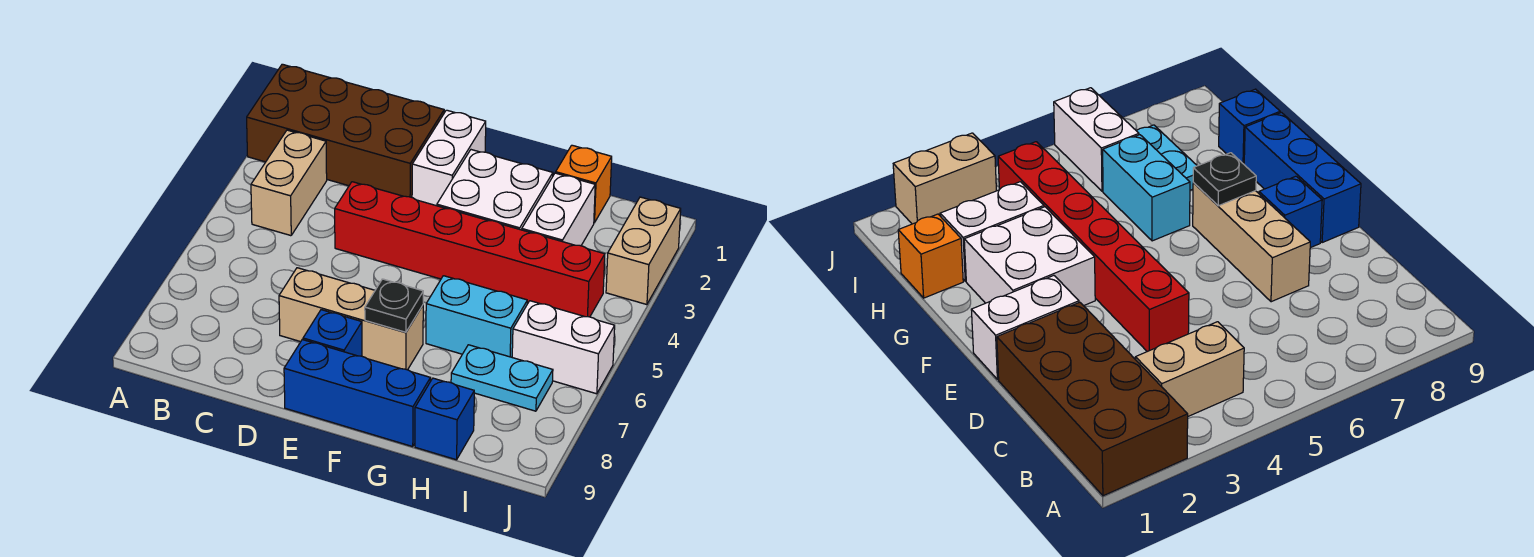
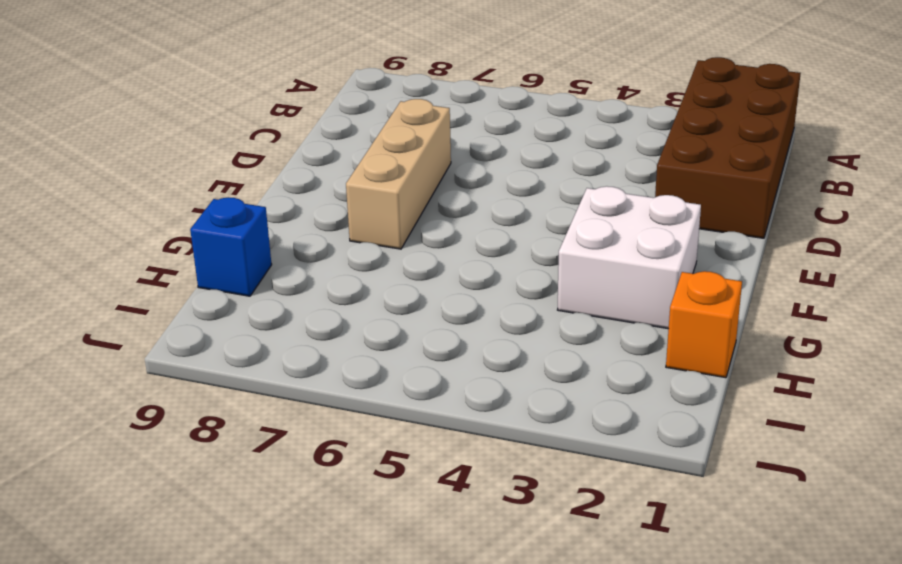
none -> tan brick B3:B4 level 1
none -> red brick D4:I4 level 1
none -> white brick E1:E2 level 1

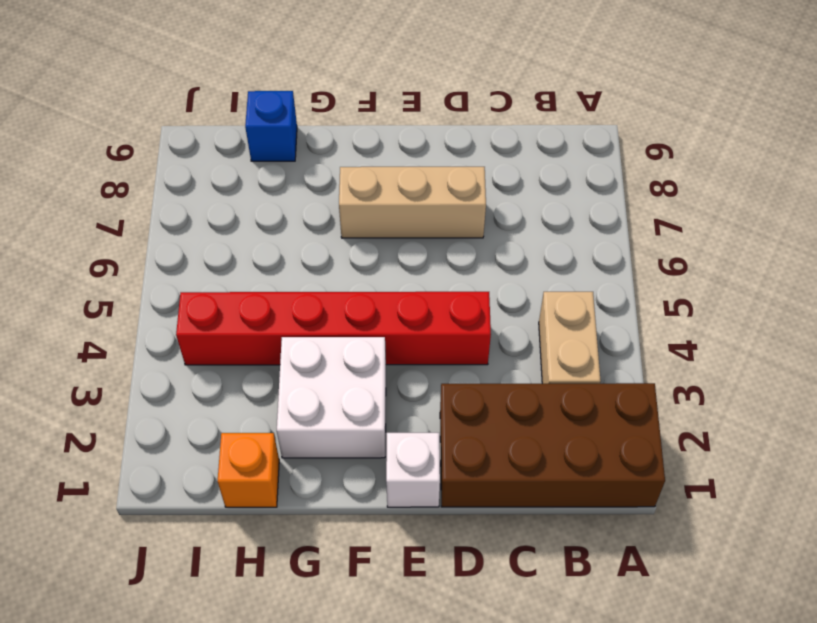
white brick E1 level 1 -> white brick E1:E2 level 1
none -> blue brick E8 level 1
none -> blue brick E9:G9 level 1
none -> cyan brick G6:H6 level 1

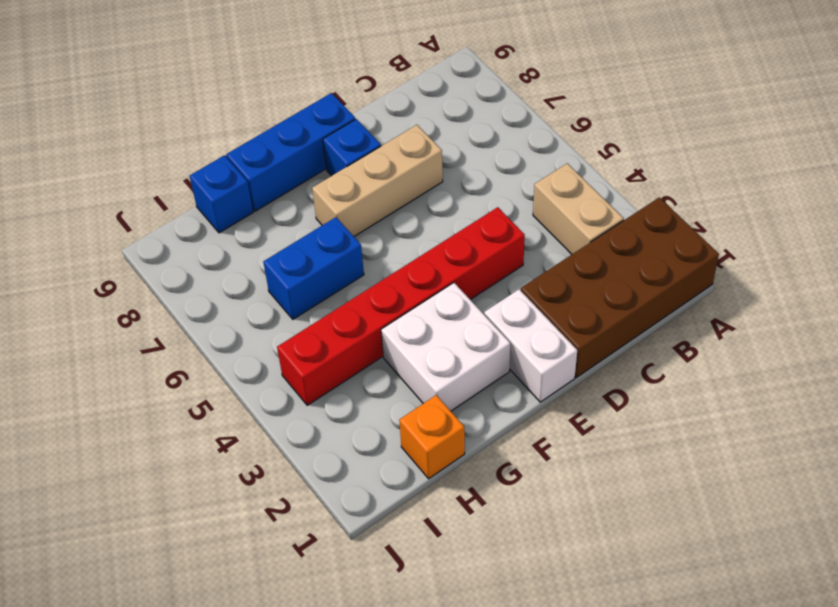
blue brick G6:H6 level 1 -> cyan brick G6:H6 level 1
none -> white brick H2:H3 level 1
none -> cyan plate H7:I7 level 1
none -> white brick I6:J6 level 1

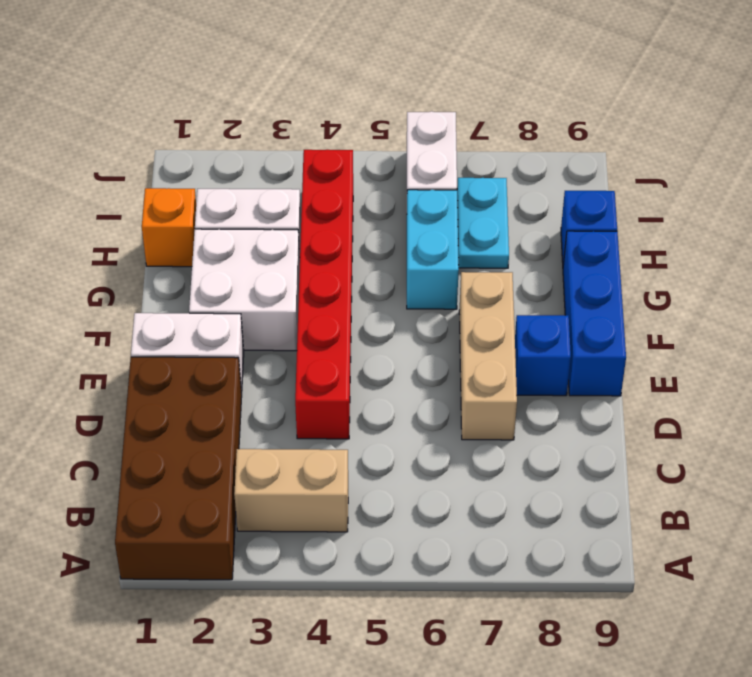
none -> tan brick J2:J3 level 1
none -> black plate F7 level 2

